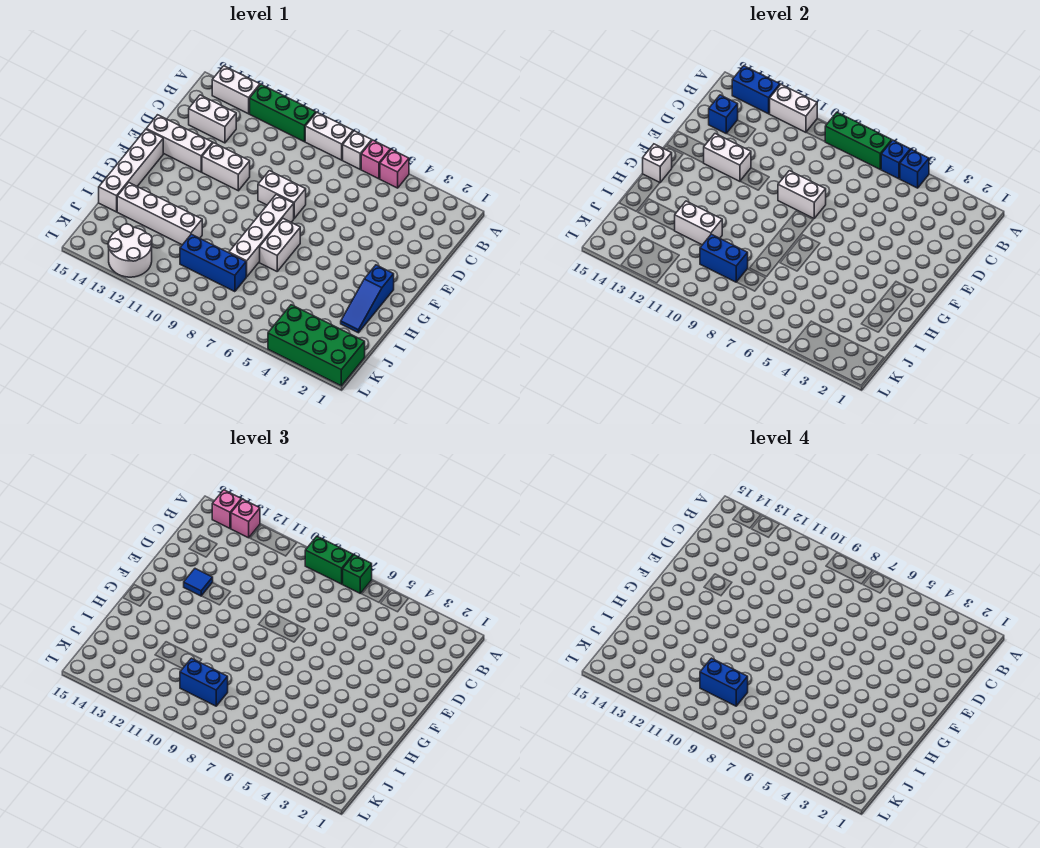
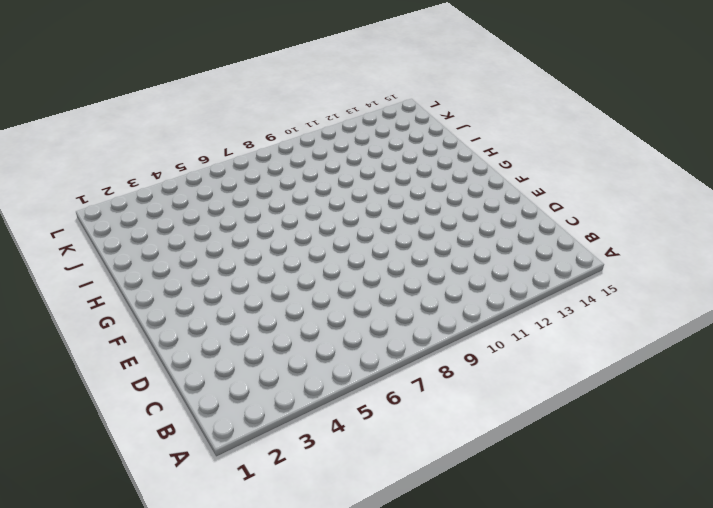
none -> pink brick A5 level 1
none -> pink brick A6 level 1
none -> white brick A7 level 1
none -> white brick A8:A9 level 1

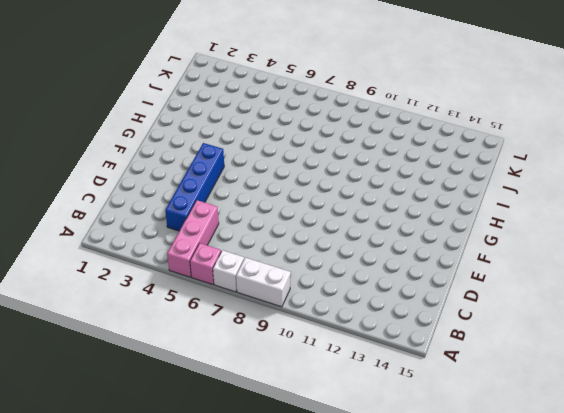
pink brick A5:C5 level 1 -> pink brick A5 level 1
blue brick C4:F4 level 1 -> none
none -> green brick A10:A12 level 1
none -> white brick A13:A14 level 1
none -> white brick C13:C14 level 1
none -> white brick E8:E9 level 1

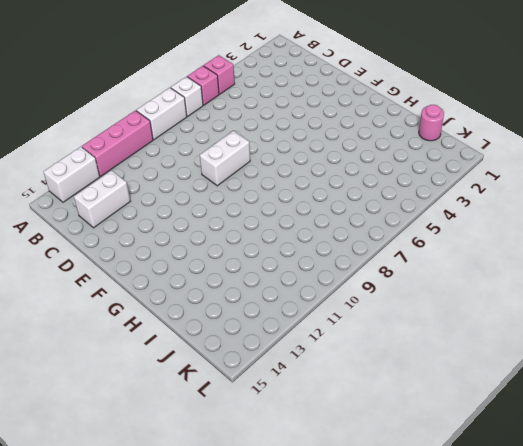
pink brick A10:A12 level 1 -> green brick A10:A12 level 1
pink round brick J1 level 1 -> none
none -> white brick E11:E12 level 1
none -> white brick E13:E15 level 1
none -> white brick F8:I8 level 1
none -> white brick F15:I15 level 1

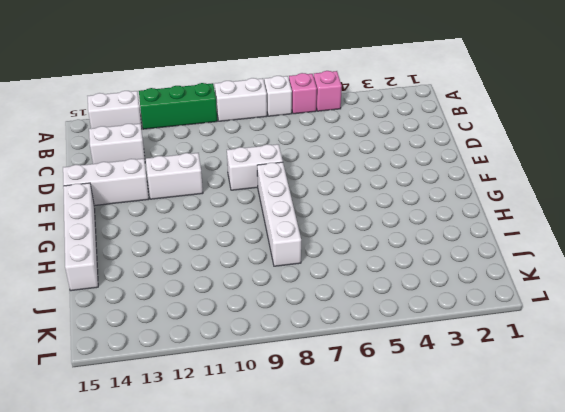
none -> blue slope G2:I2 level 1 top G
none -> white brick G7:H7 level 1
none -> white brick I11:I14 level 1
none -> blue brick J8:J10 level 1

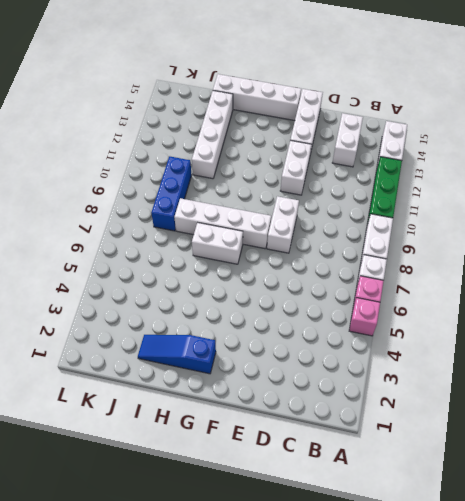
none -> green brick K1:L4 level 1
none -> white round brick K12:L13 level 1
none -> blue brick A5 level 2
none -> blue brick A6 level 2

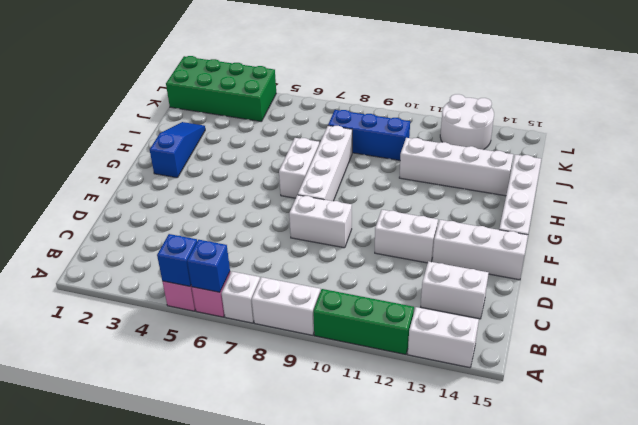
none -> green brick A7:A9 level 2
none -> white brick A11:A12 level 2
none -> blue brick A13:A14 level 2
none -> blue brick C14 level 2

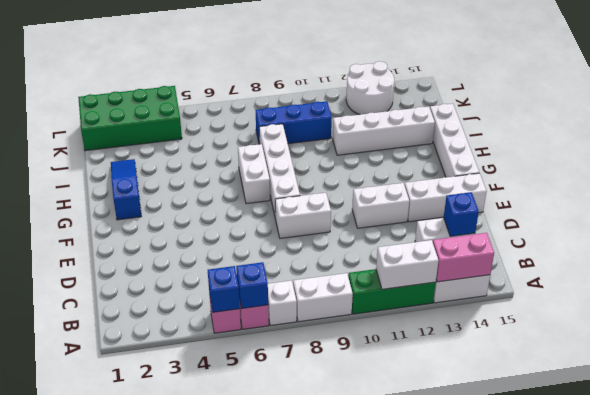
pink brick A13:A14 level 2 -> blue brick A13:A14 level 2
none -> green brick A7:A9 level 2
none -> white brick E8:E9 level 2
none -> white brick E12:E13 level 2
none -> white brick G15 level 2

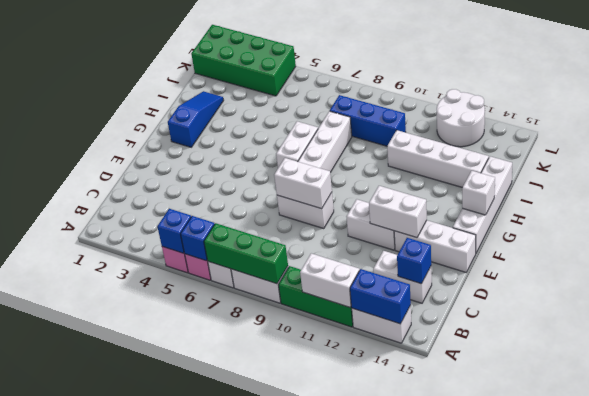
none -> white brick I11:I12 level 2
none -> blue brick J9:J10 level 2
none -> green brick A7 level 3
none -> green brick A8:A9 level 3

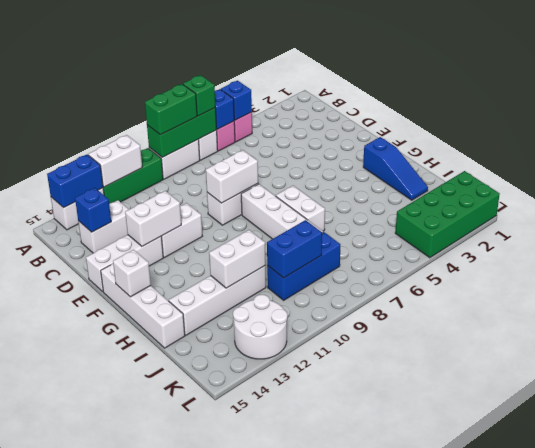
none -> pink brick A13 level 3
none -> pink brick A14 level 3
none -> blue tile E13 level 3
none -> blue brick J9:J10 level 3

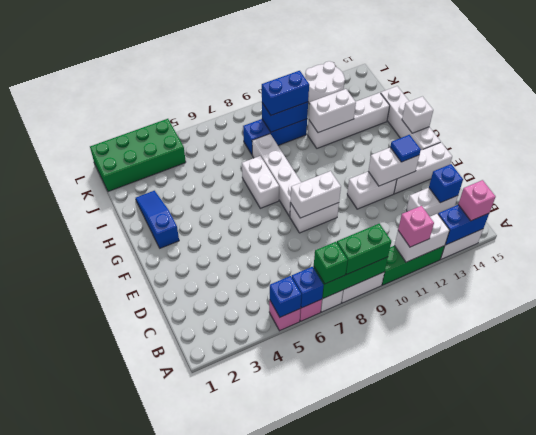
pink brick A11 level 3 -> pink brick A13 level 3
none -> blue brick J9:J10 level 4

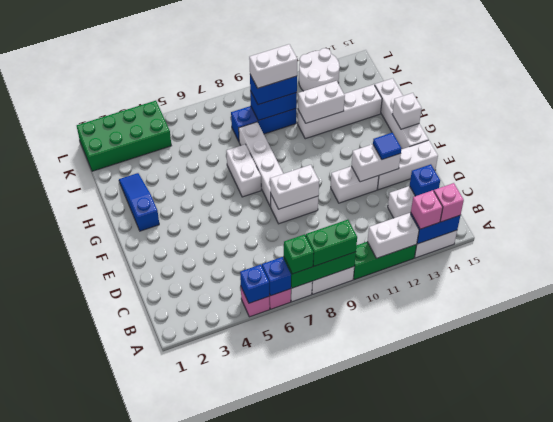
white brick J9:J10 level 4 -> blue brick J9:J10 level 4

